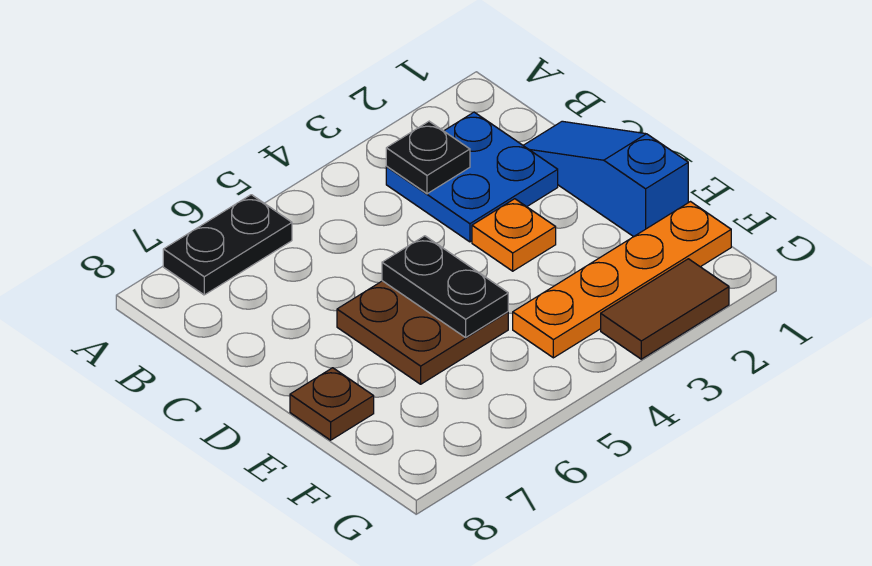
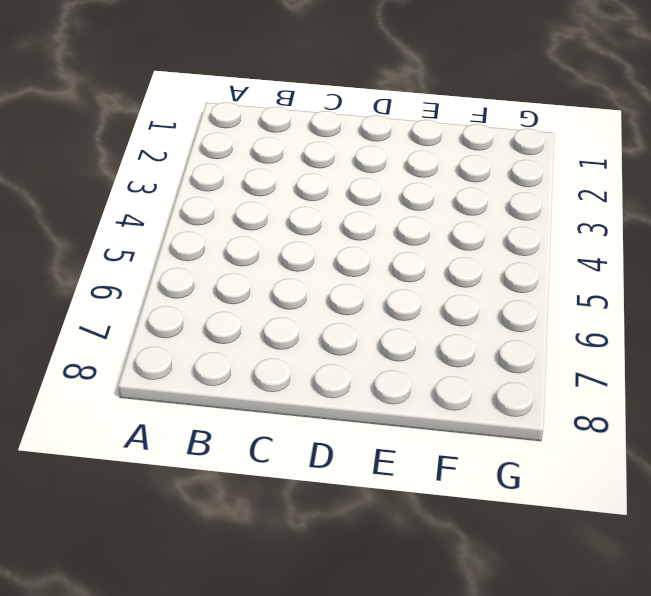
none -> black plate A6:A7 level 1
none -> blue plate B2:C3 level 1

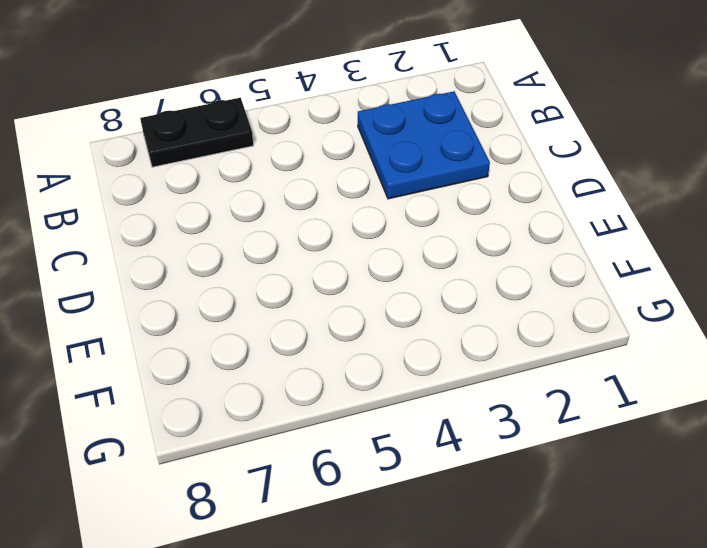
none -> blue slope C1:E1 level 1 top E
none -> orange plate D3 level 1

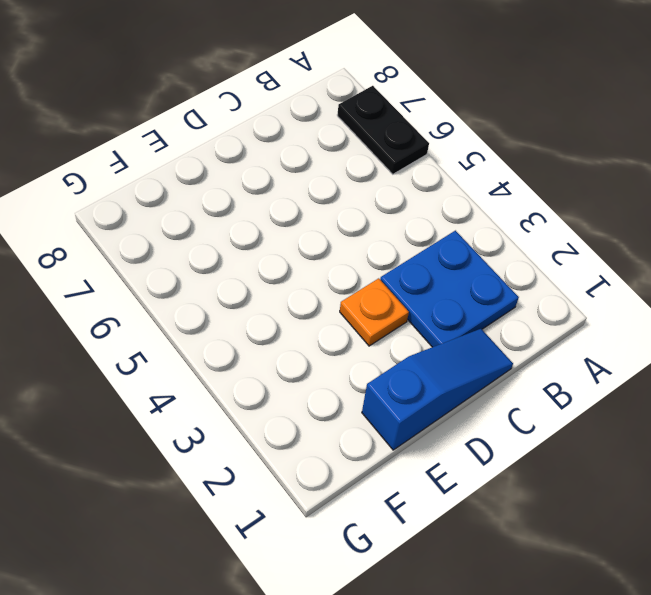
none -> brown plate D5:E6 level 1
none -> brown plate E8 level 1

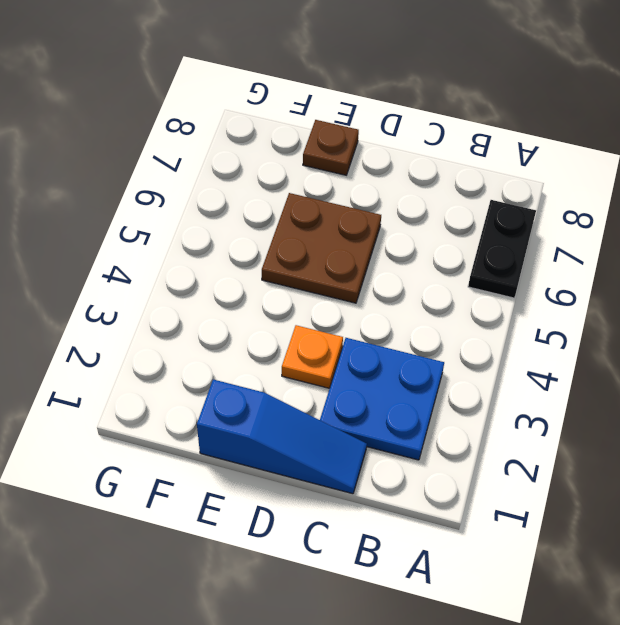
none -> orange plate F1:F4 level 1
none -> brown tile G2:G3 level 1

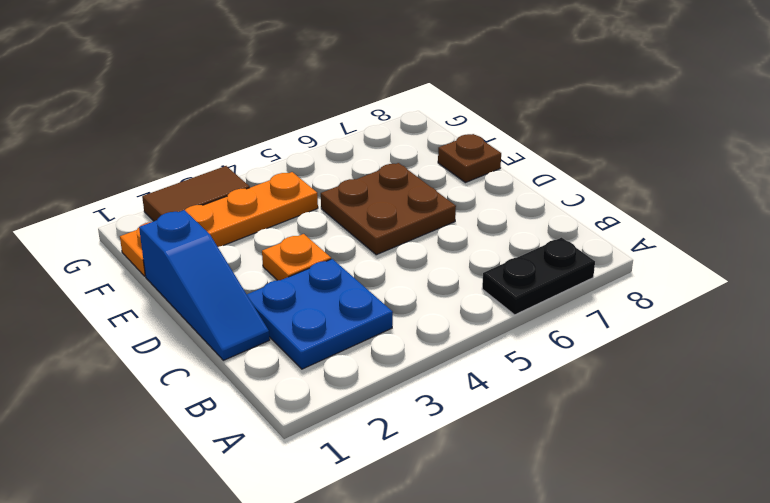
none -> black plate B3 level 2
none -> black plate D5:E5 level 2

